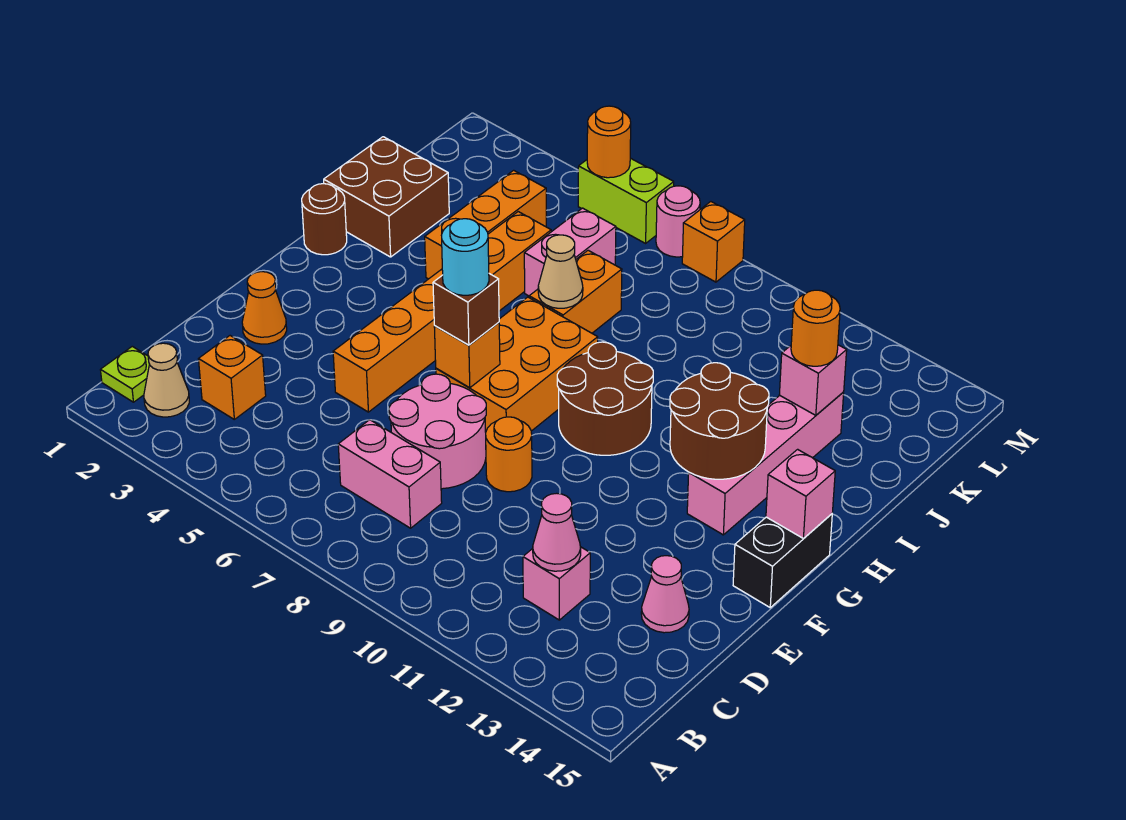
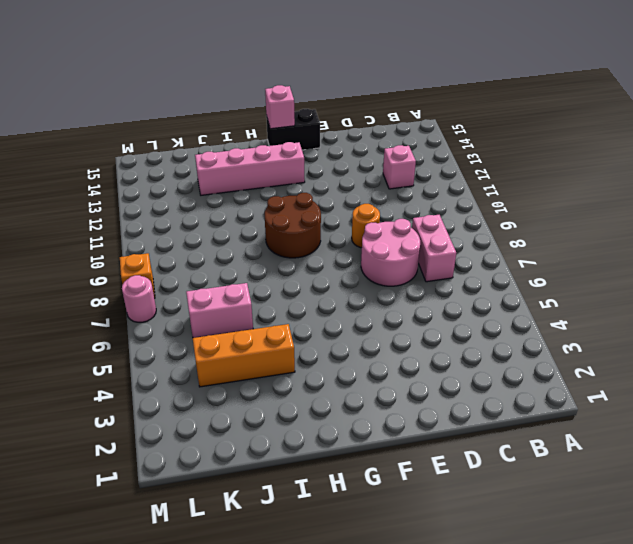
none -> lime plate B1 level 1
none -> tan cone B2 level 1
none -> orange brick C3 level 1
none -> pink cone D14 level 1

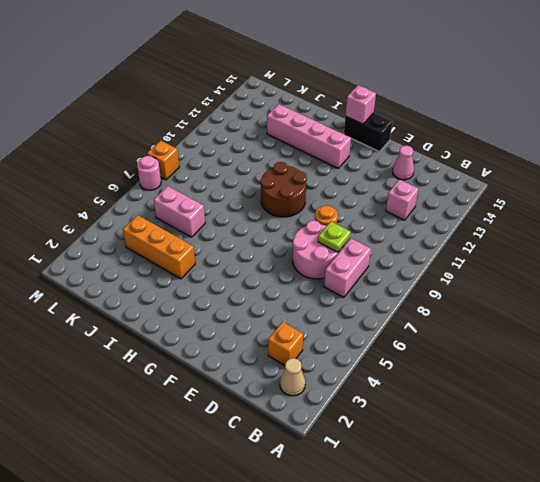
lime plate D8 level 2 -> lime plate B1 level 1
none -> orange cone E2 level 1
none -> orange brick E5:J5 level 1
none -> orange brick F7:H8 level 1
none -> brown round brick H1 level 1

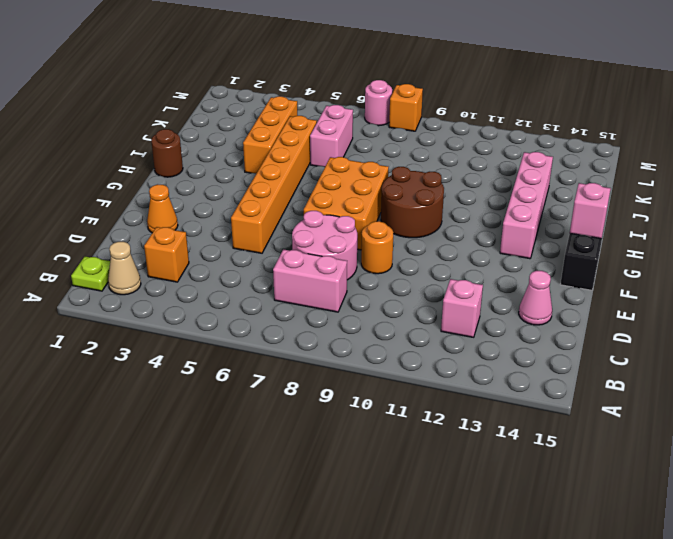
none -> brown brick I1:J2 level 1
none -> orange brick I7:J7 level 1
none -> lime brick M5:M6 level 1
none -> pink cone C12 level 2

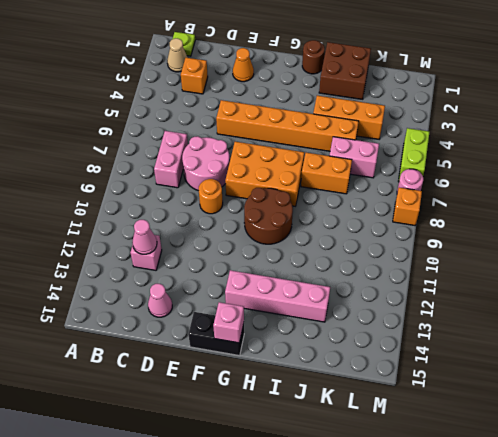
none -> orange brick F7 level 2
none -> brown round brick G12:H13 level 2
none -> tan cone I7 level 2
none -> pink brick J13 level 2

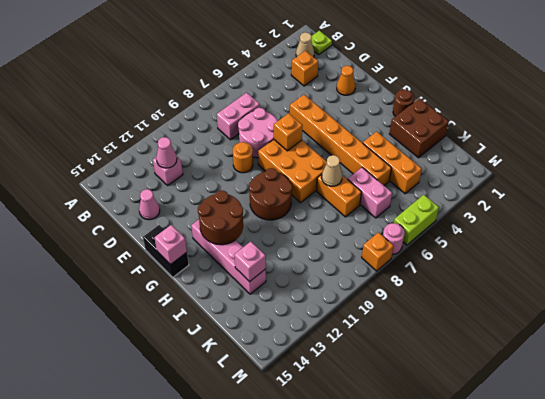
none -> orange round brick M5 level 2
none -> brown brick F7 level 3
none -> orange round brick J13 level 3
none -> cyan round brick F7 level 4

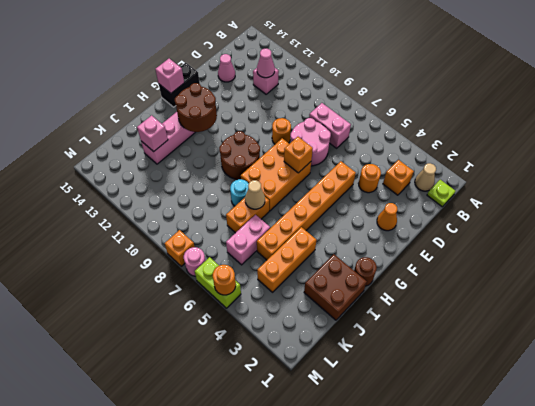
orange round brick D4 level 1 -> orange round brick J13 level 3
cyan round brick I8 level 1 -> cyan round brick F7 level 4
none -> brown brick F7 level 3

